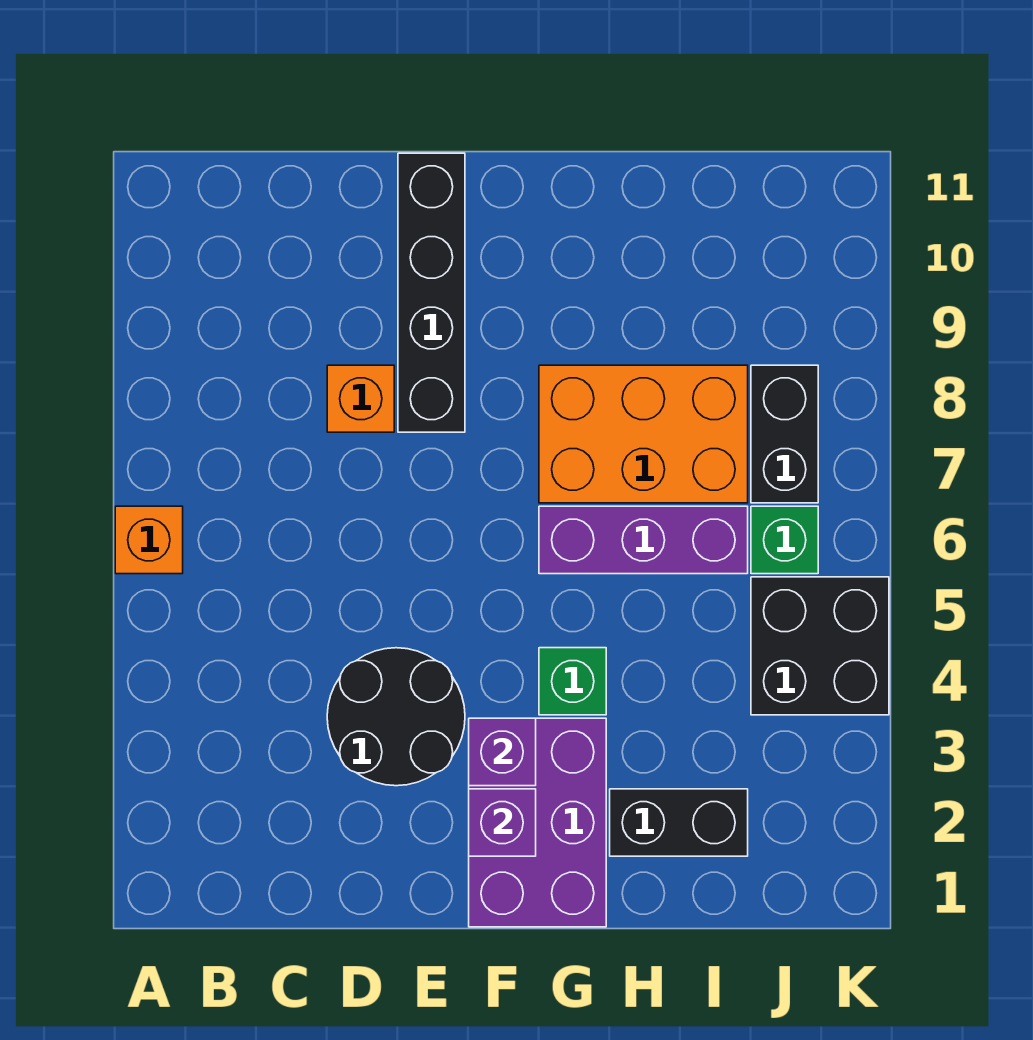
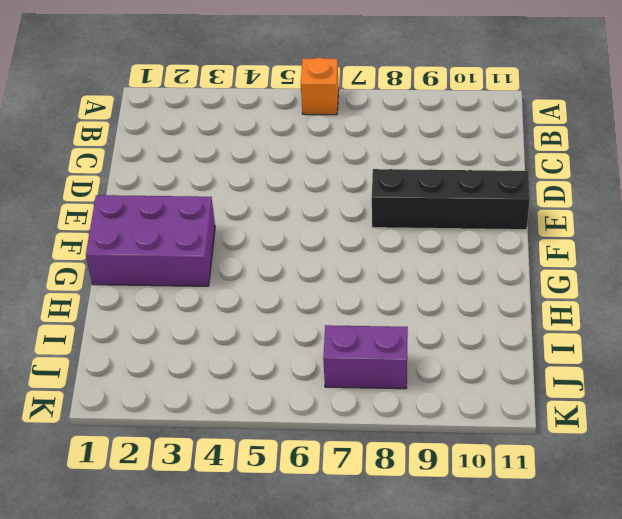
purple brick J7:J8 level 1 -> black brick J7:J8 level 1
none -> black round brick D3:E4 level 1
none -> orange brick D8 level 1
none -> green brick G4 level 1

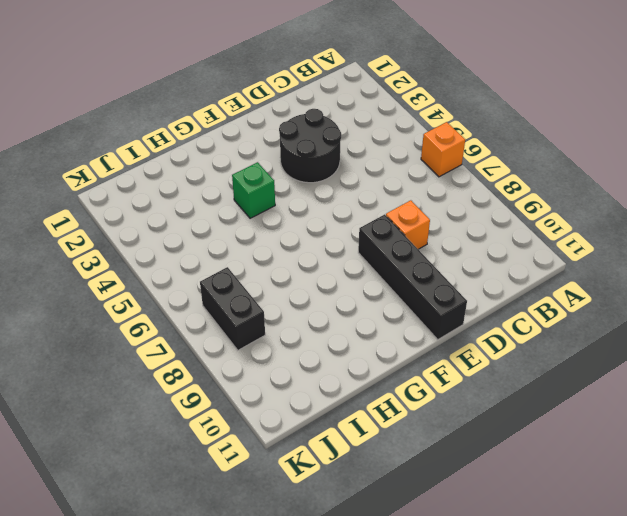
none -> purple brick F1:G3 level 1
none -> purple brick G6:I6 level 1
none -> orange brick G7:I8 level 1

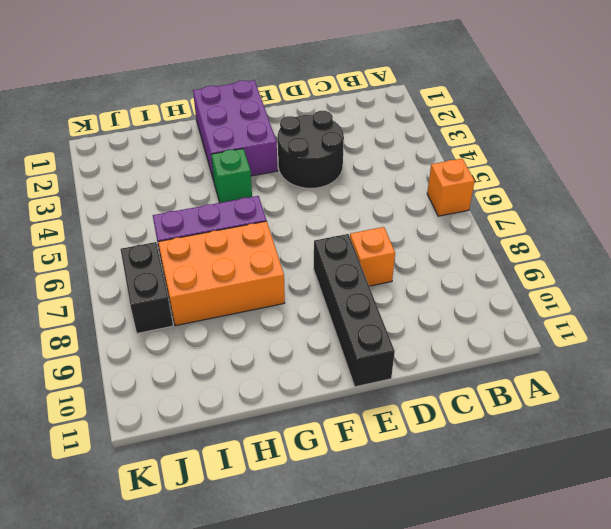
none -> black brick H2:I2 level 1
none -> black brick J4:K5 level 1
none -> green brick J6 level 1

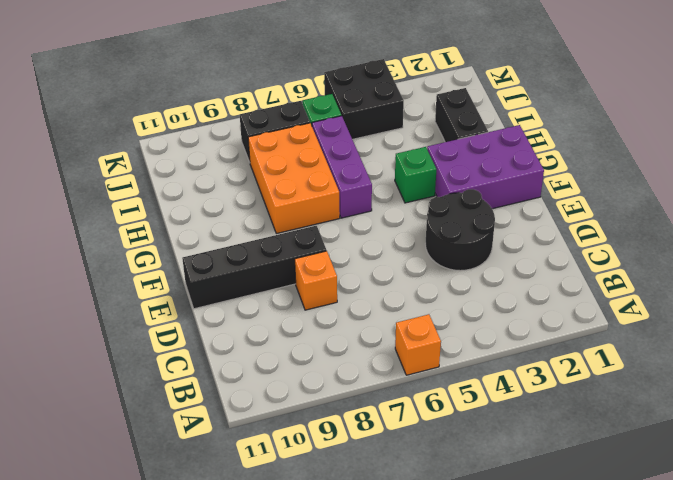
none -> purple brick F2 level 2
none -> purple brick F3 level 2

